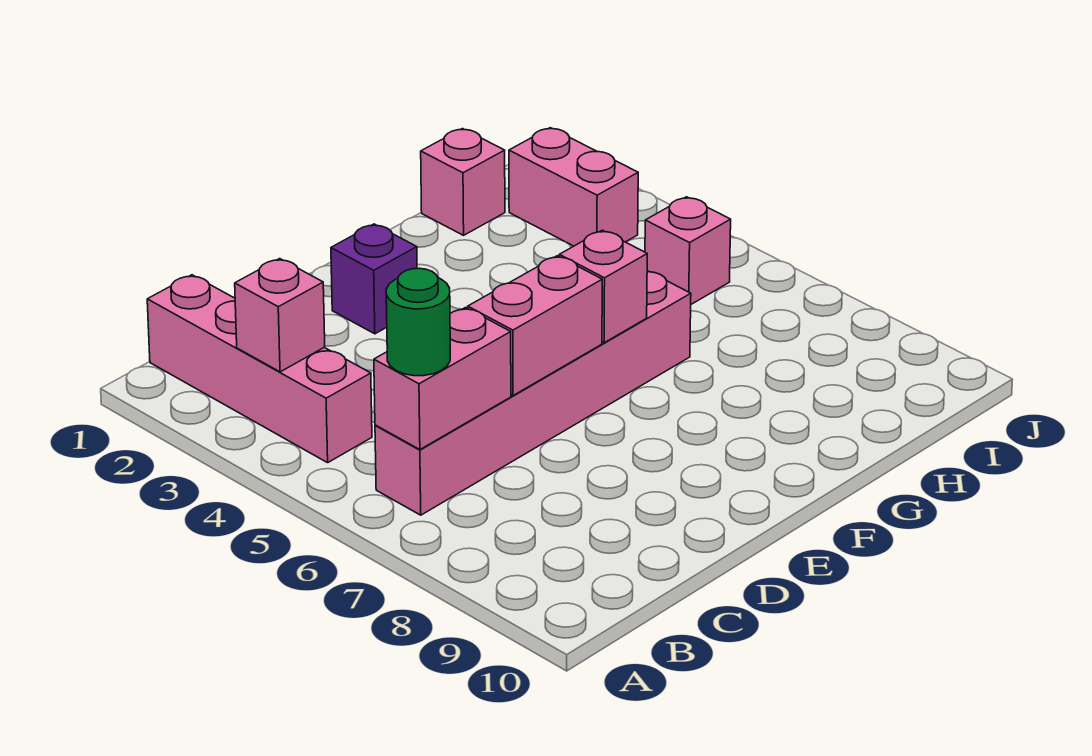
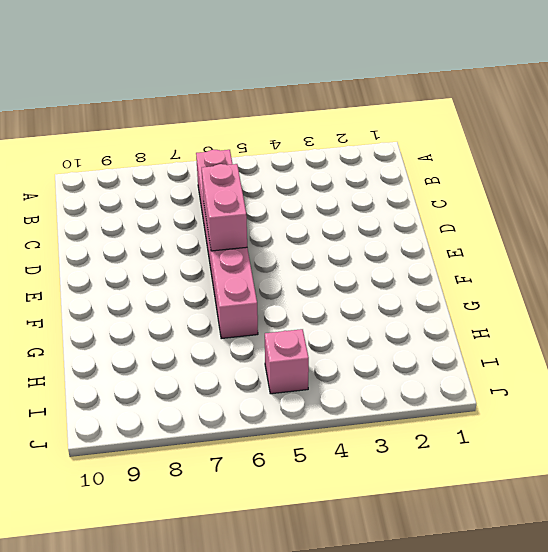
none -> pink brick B1:B4 level 1
none -> purple brick E2 level 1

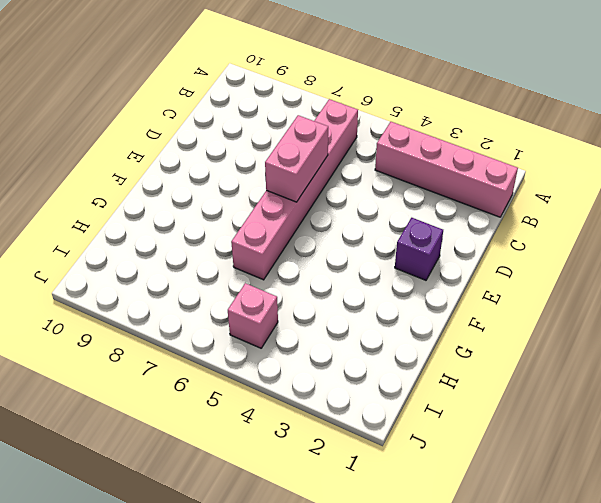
none -> pink brick H1 level 1
none -> pink brick I2:I3 level 1

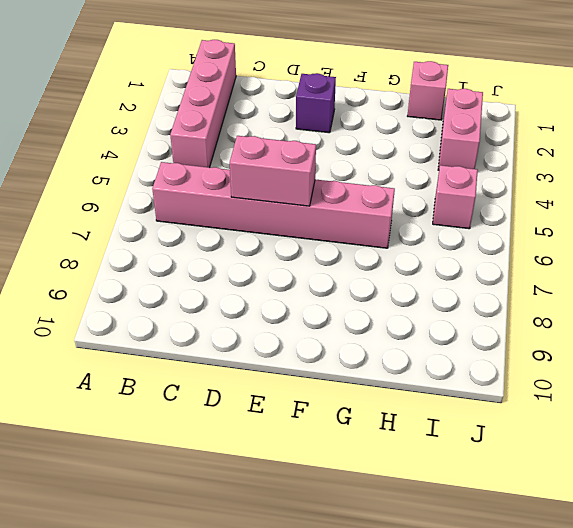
none -> pink brick B3 level 2
none -> pink brick B6:C6 level 2

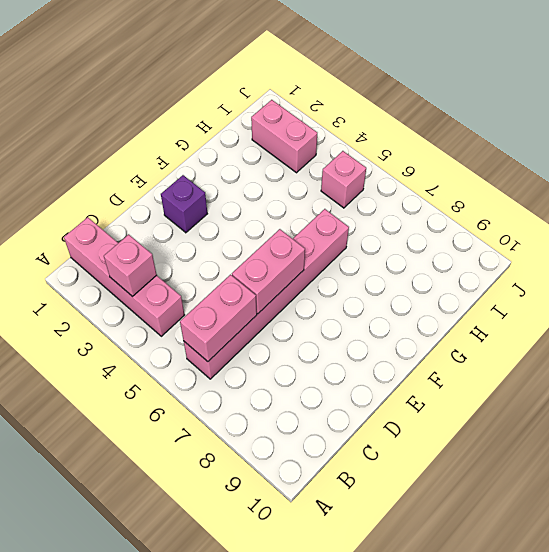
none -> pink brick H1 level 1
none -> pink brick F6 level 2

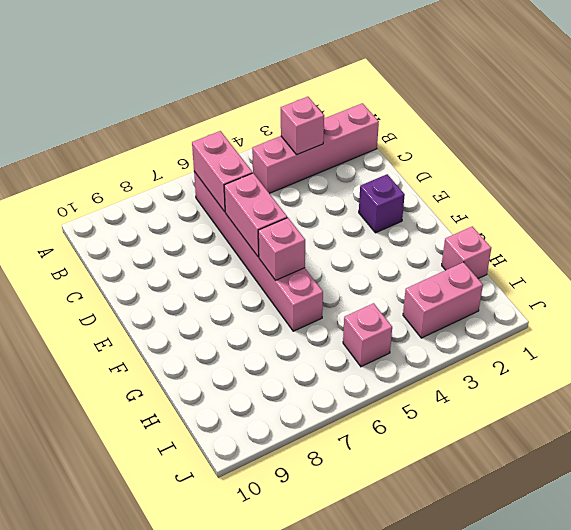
none -> green round brick B6 level 3

